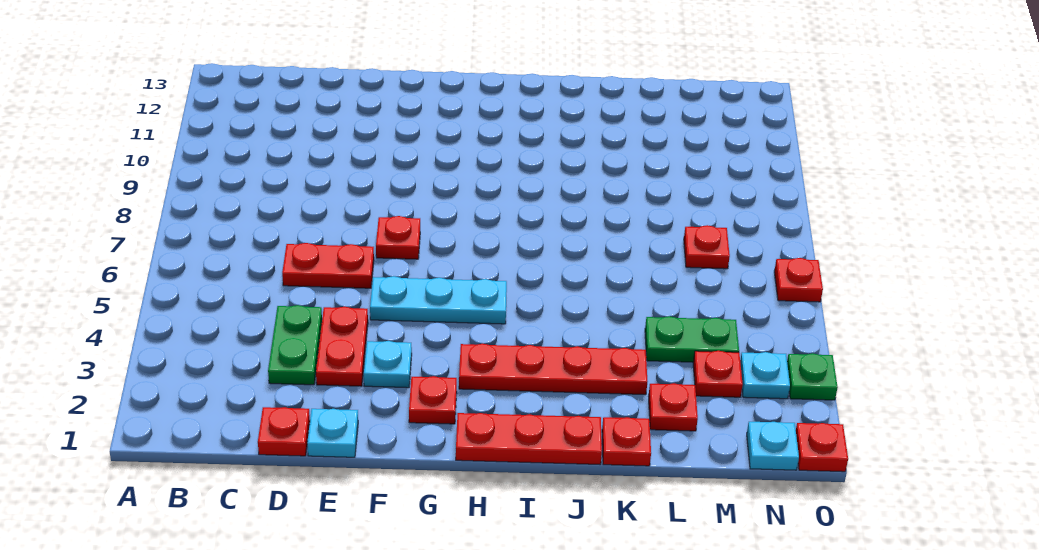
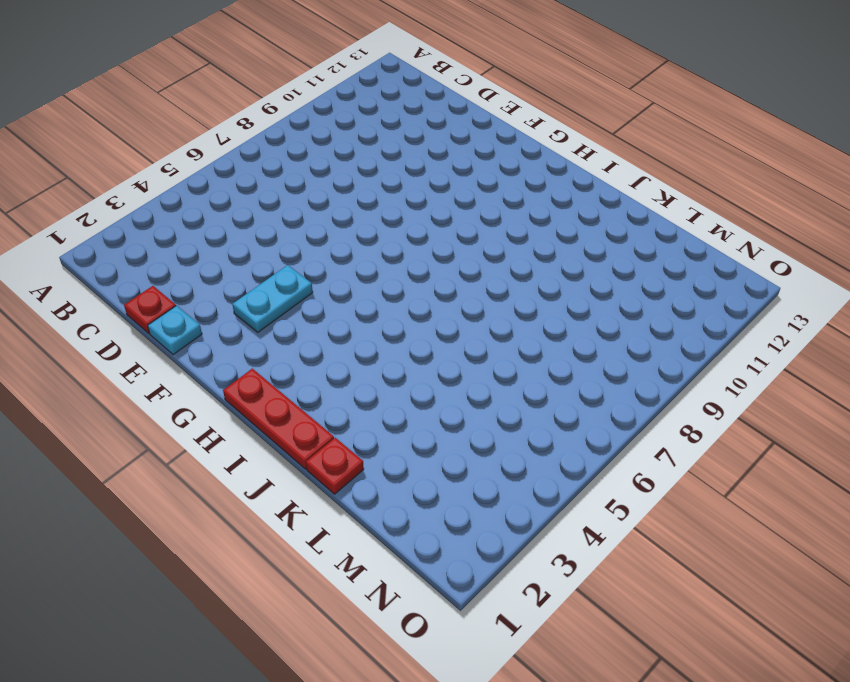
cyan plate F3:F4 level 1 -> cyan plate F3 level 1
none -> green plate D3:D4 level 1
none -> red plate D6:E6 level 1
none -> red plate E3:E4 level 1

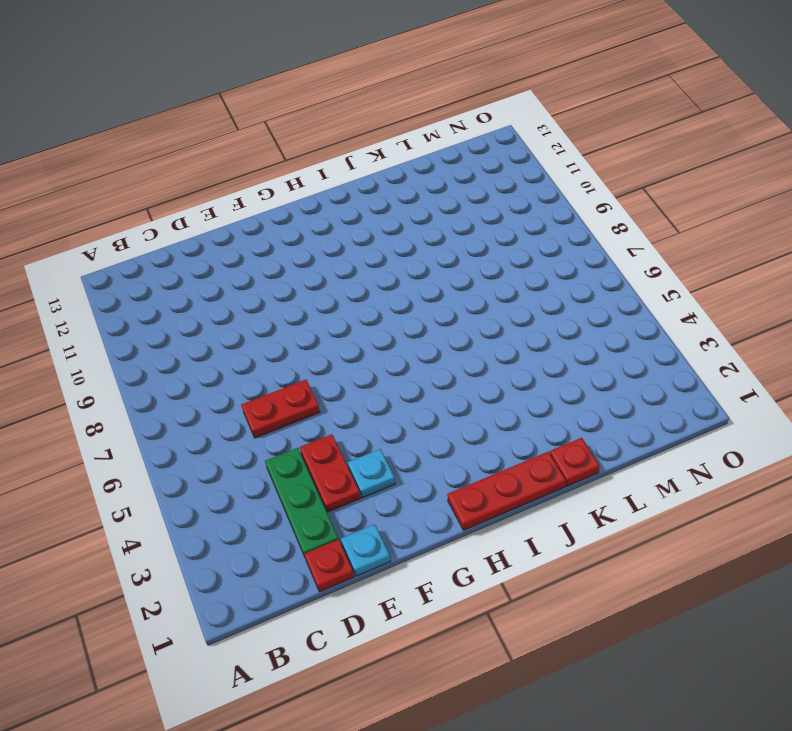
green plate D2:D4 level 1 -> green plate D3:D4 level 1
none -> cyan plate F5:H5 level 1
none -> red plate F7 level 1
none -> red plate G2 level 1

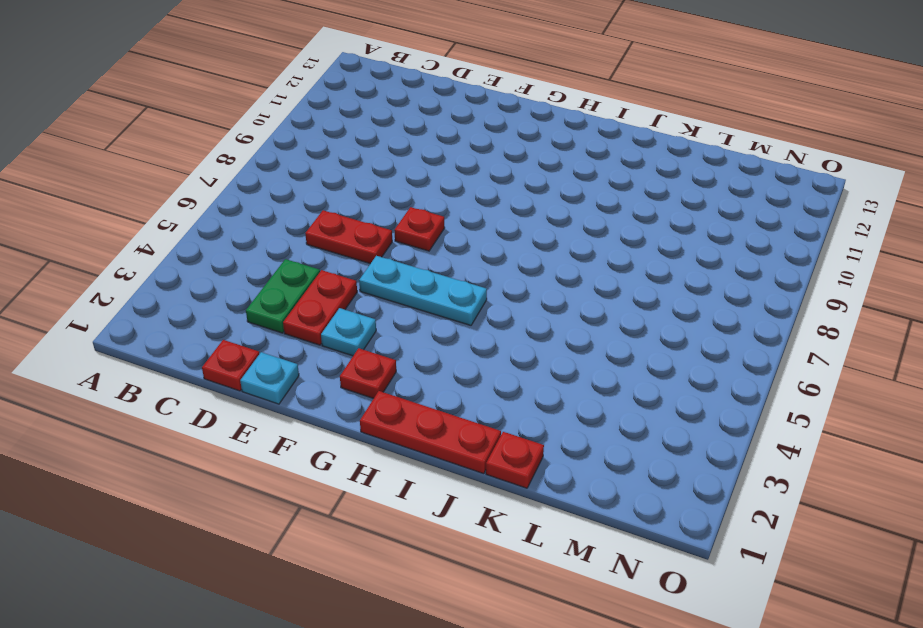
none -> red plate H3:K3 level 1
none -> red plate L2 level 1
none -> green plate L4:M4 level 1

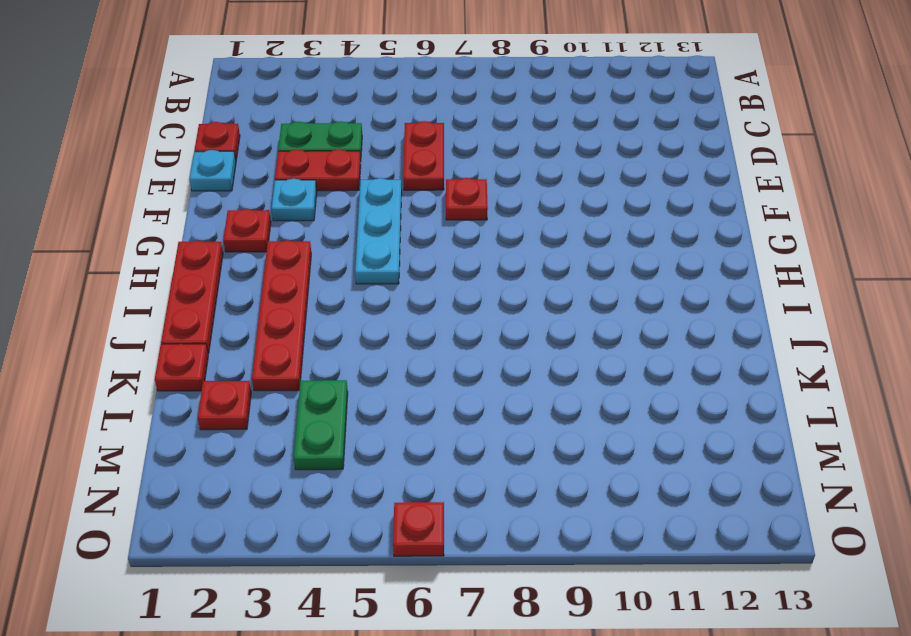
none -> red plate M3 level 1
none -> red plate M7 level 1
none -> cyan plate N1 level 1

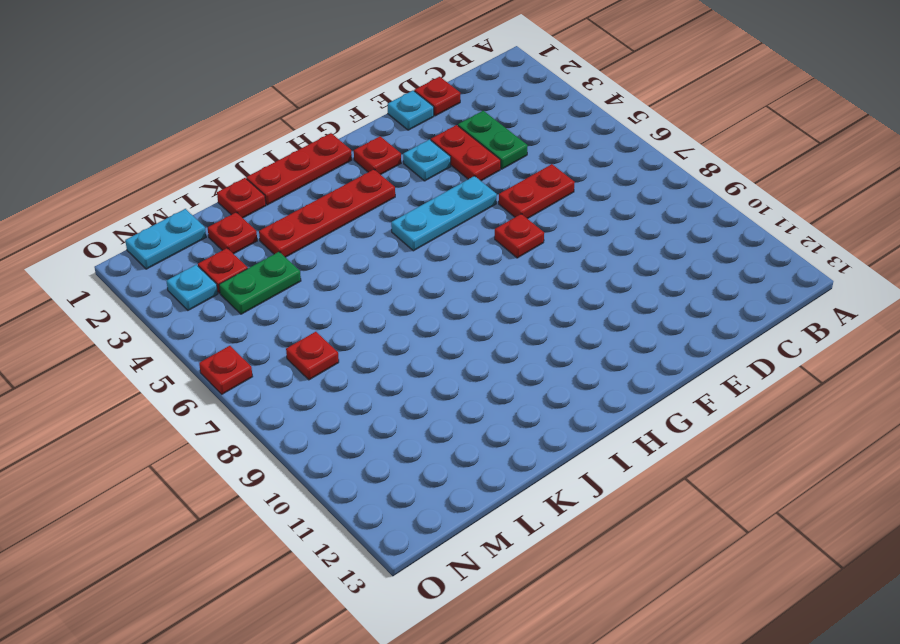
cyan plate M1:N1 level 1 -> cyan plate N1 level 1
none -> red plate O1 level 1
none -> green plate O3 level 1

